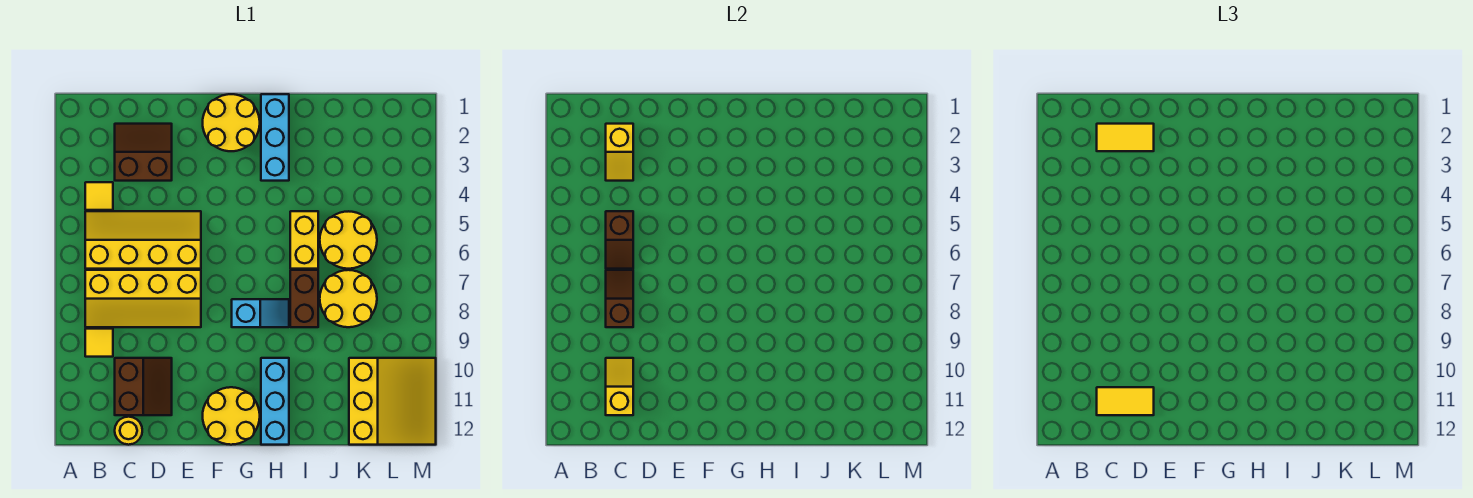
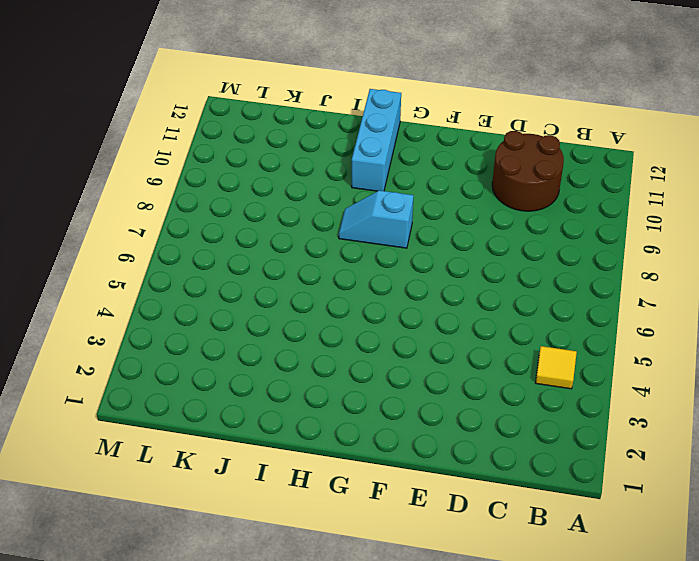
brown round brick C10:D11 level 1 -> brown slope C10:D11 level 1 top C
none -> yellow slope B5:E6 level 1 top 6
none -> yellow slope B7:E8 level 1 top 7
none -> yellow tile B9 level 1

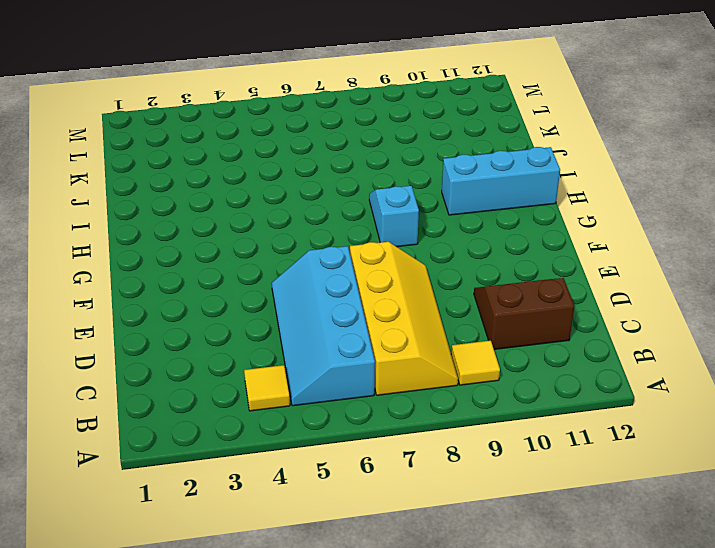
cyan slope B5:E6 level 1 top 6 -> yellow slope B5:E6 level 1 top 6
none -> brown slope C2:D3 level 1 top 3
none -> yellow round brick C12 level 1
none -> yellow round brick F1:G2 level 1

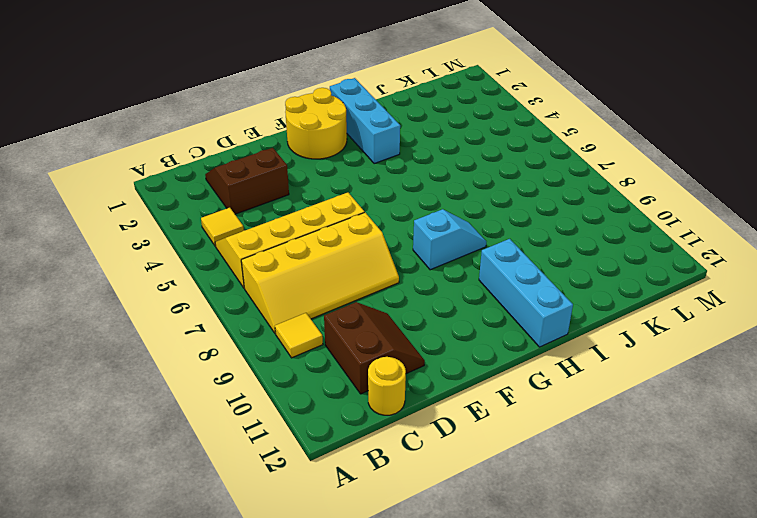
none -> yellow round brick F11:G12 level 1
none -> yellow brick I5:I6 level 1
none -> brown brick I7:I8 level 1

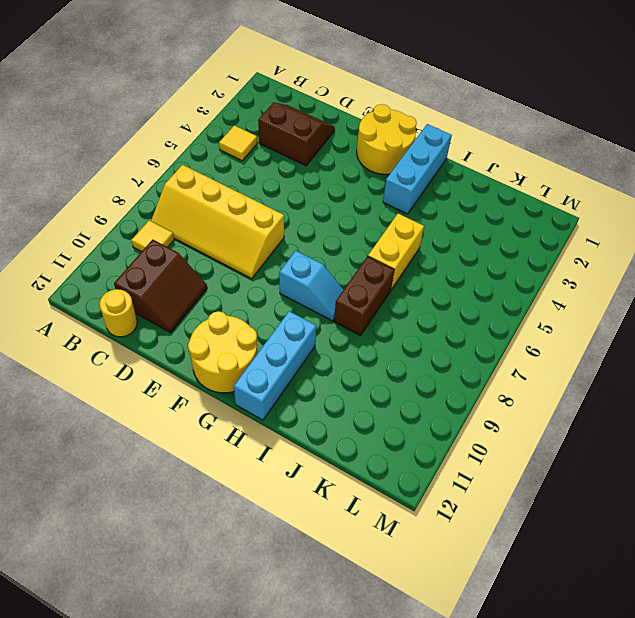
none -> yellow slope B5:E6 level 1 top 6
none -> yellow round brick J5:K6 level 1
none -> yellow round brick J7:K8 level 1

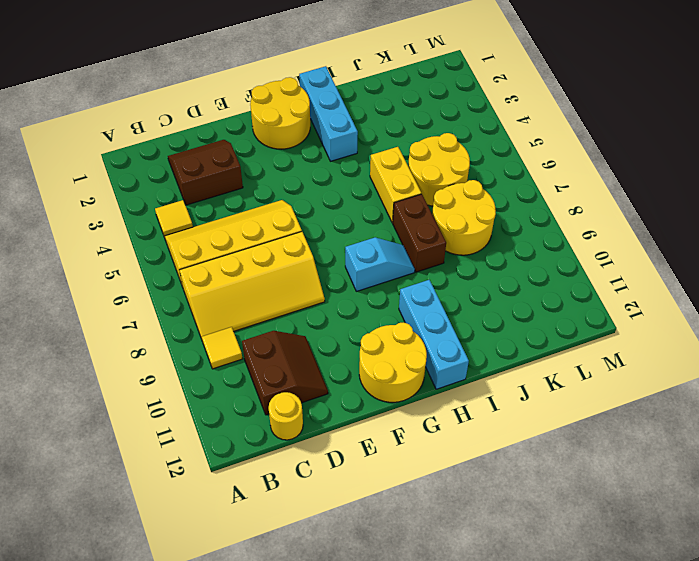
none -> yellow slope K10:M12 level 1 top K
none -> yellow slope C2:C3 level 2 top 2
none -> brown slope C5:C6 level 2 top 5

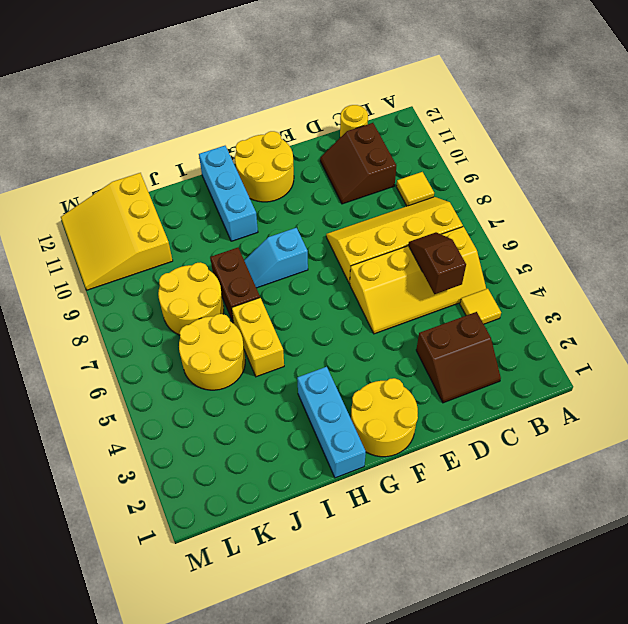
none -> yellow slope C2:C3 level 2 top 2
none -> brown slope C7:C8 level 2 top 8
none -> yellow slope C10:C11 level 2 top 11

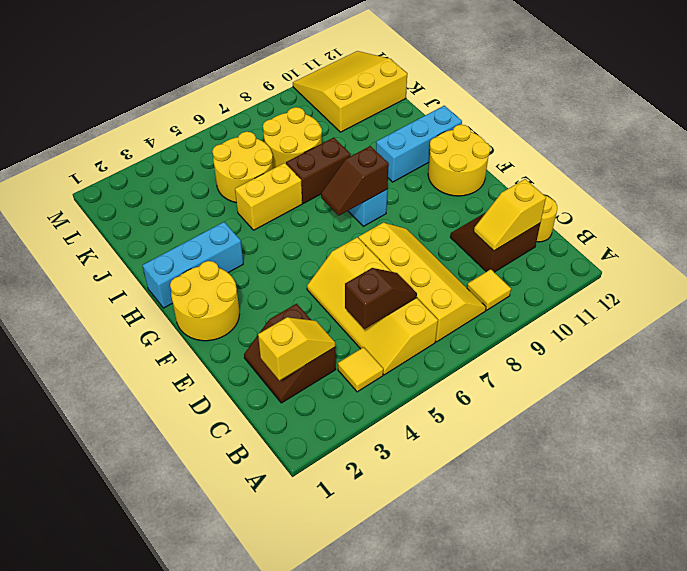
brown slope G7:G8 level 2 top 8 -> brown slope C7:C8 level 2 top 8
none -> yellow tile C2:D2 level 3
none -> yellow tile C11:D11 level 3

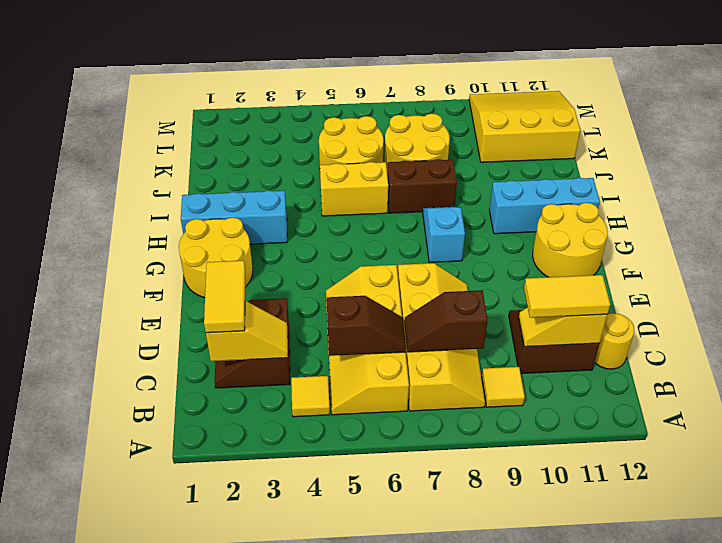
yellow tile C10:C11 level 3 -> yellow tile C11:D11 level 3

